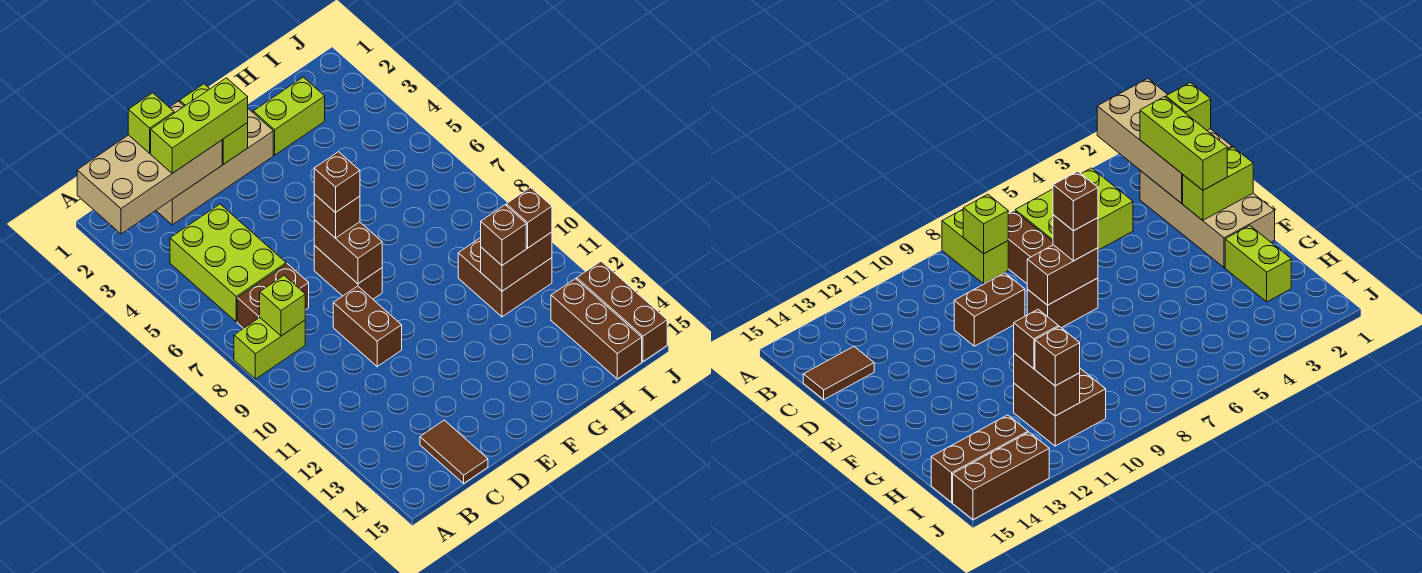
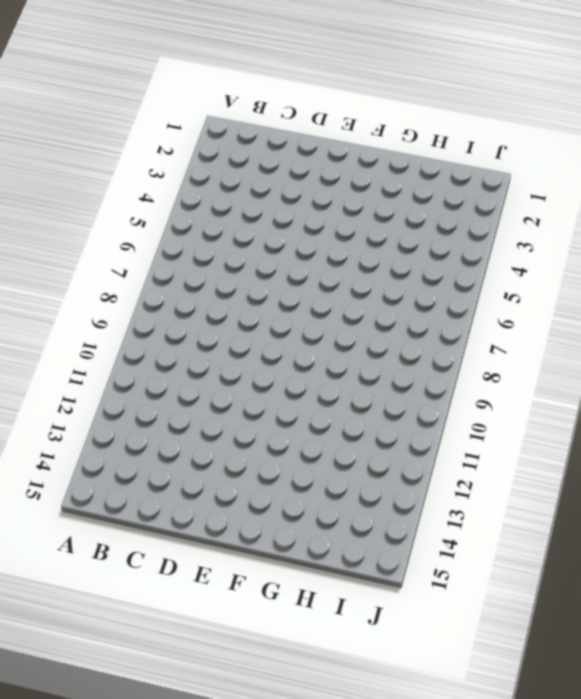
none -> lime brick A8:B8 level 1
none -> lime brick B4:C6 level 1
none -> brown brick B7:C7 level 1

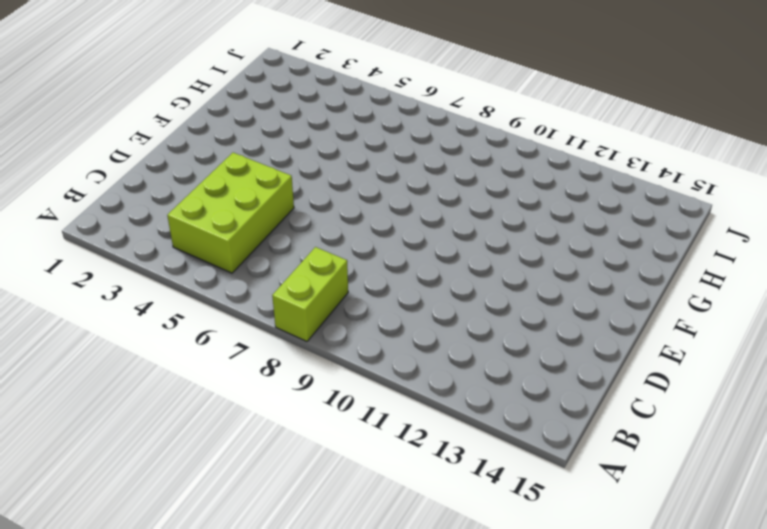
lime brick B4:D5 level 1 -> lime brick B4:C6 level 1
none -> brown brick B7:C7 level 1
none -> tan brick C1:F2 level 1
none -> brown tile C14:C15 level 1

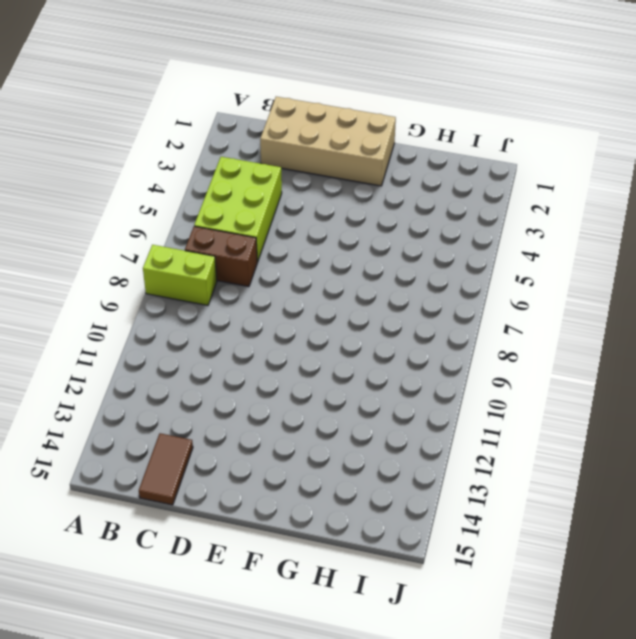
none -> brown brick D9:D10 level 1
none -> brown brick E7:E8 level 1
none -> lime brick G2:H2 level 1

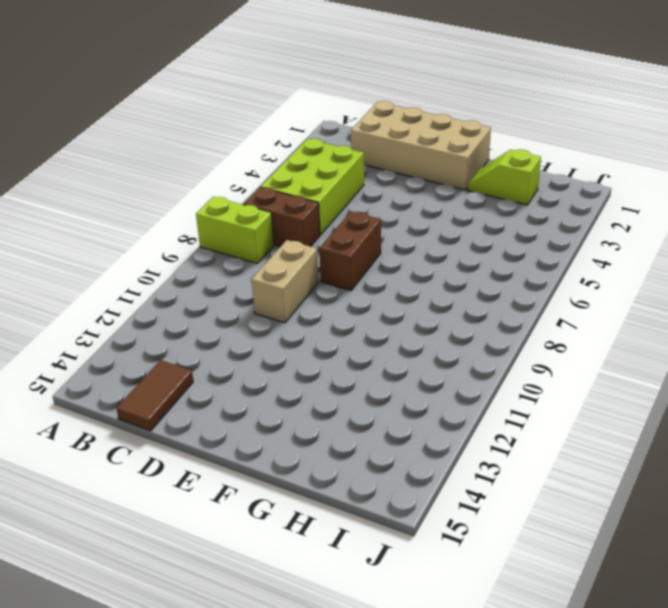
tan brick D9:D10 level 1 -> brown brick D9:D10 level 1
lime slope G2:H2 level 1 top H -> lime brick G2:H2 level 1
none -> brown brick H10:I11 level 1
none -> brown brick I13:I15 level 1
none -> brown brick J13:J15 level 1

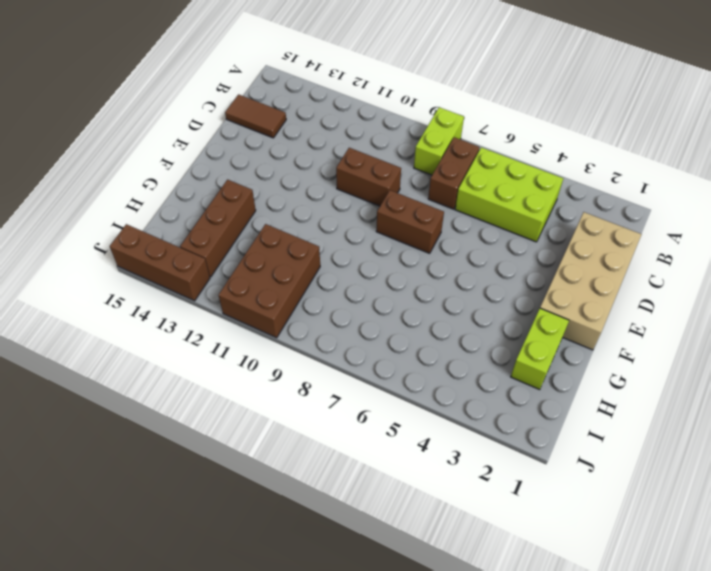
brown brick G13:I13 level 1 -> brown brick I13:I15 level 1
brown brick H10:J11 level 1 -> brown brick H10:I11 level 1
none -> tan brick A1:D2 level 2
none -> lime brick B8 level 2
none -> lime brick E1:E2 level 2

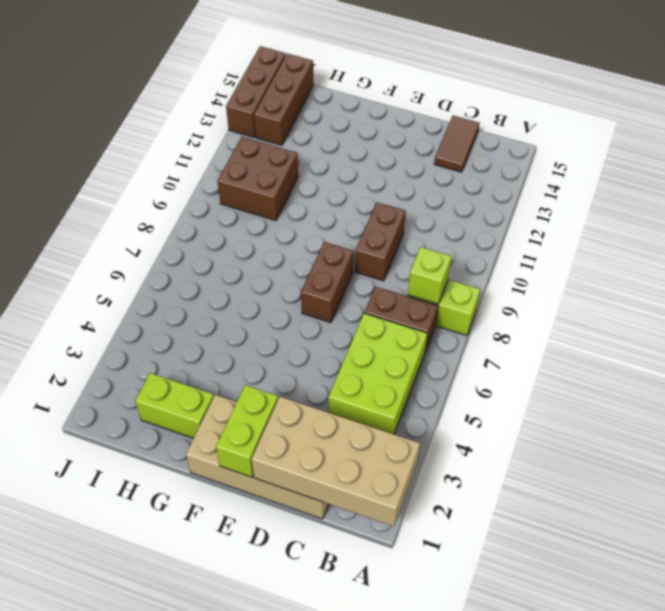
none -> brown brick E7:E8 level 2
none -> brown brick H11:I11 level 2
none -> lime brick C1 level 3

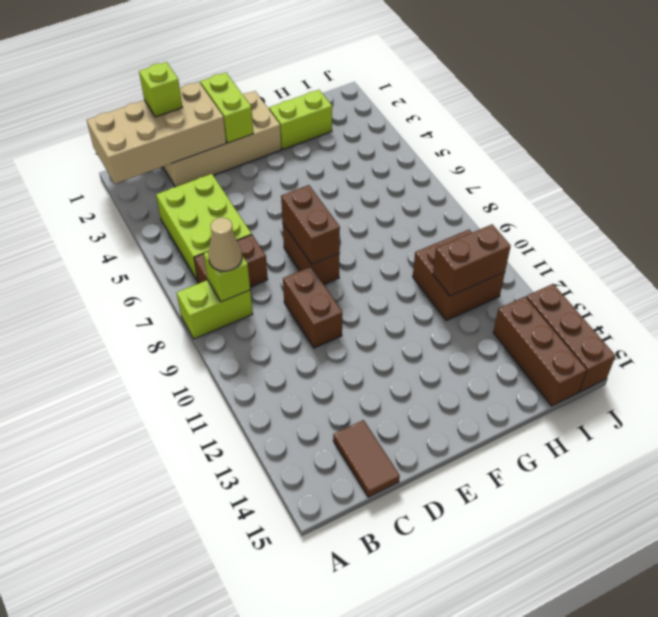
tan cone B8 level 3 -> none
none -> lime brick C2:E2 level 3
none -> brown brick E7 level 3
none -> brown brick H11 level 3

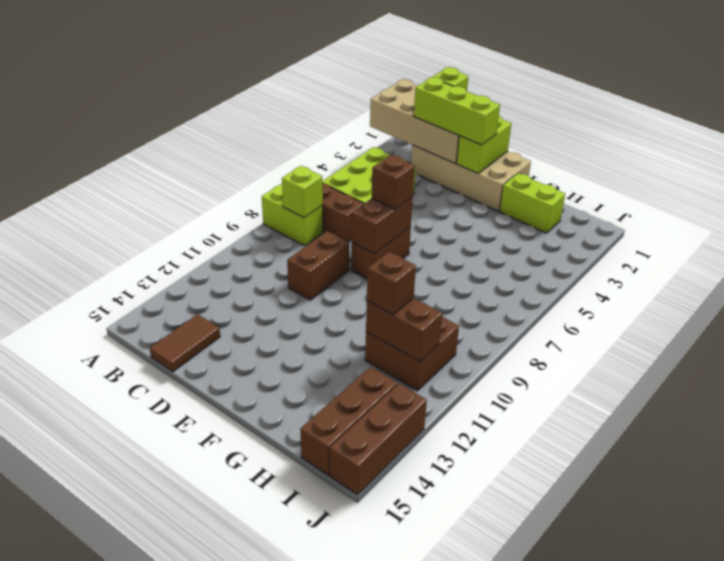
none -> brown brick I11 level 3
none -> brown brick E7 level 4

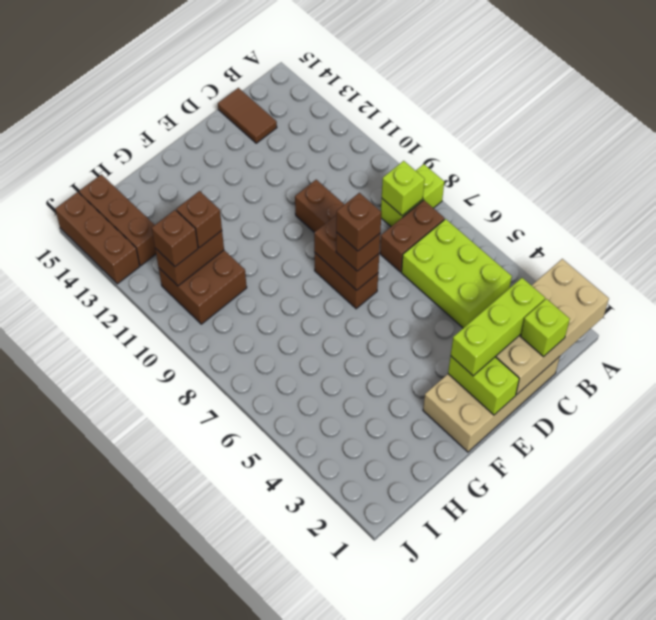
none -> lime brick G2:H2 level 1

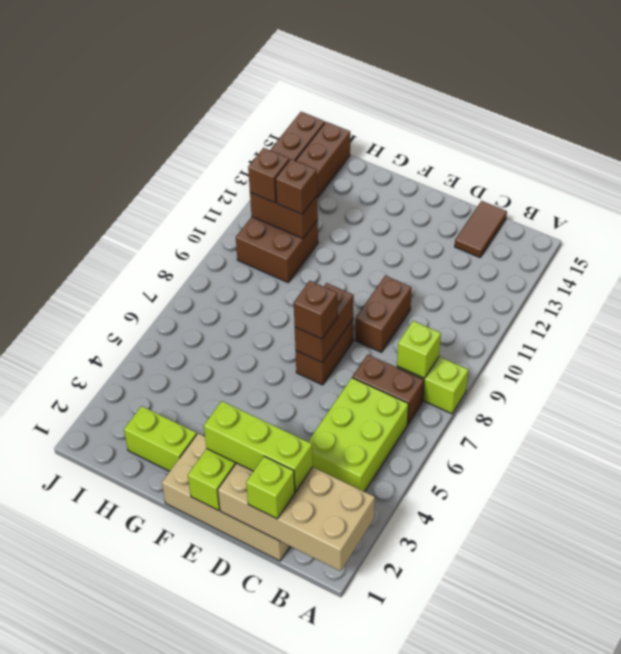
none -> brown brick E7 level 4

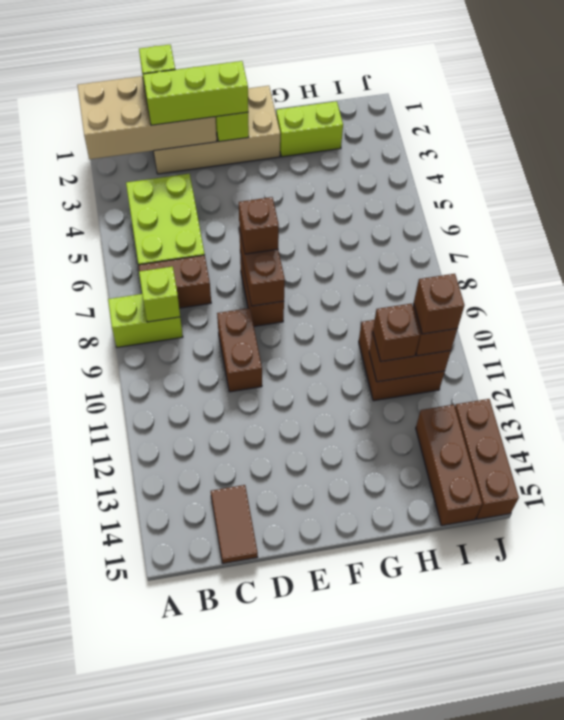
brown brick I11 level 4 -> brown brick E7 level 4

